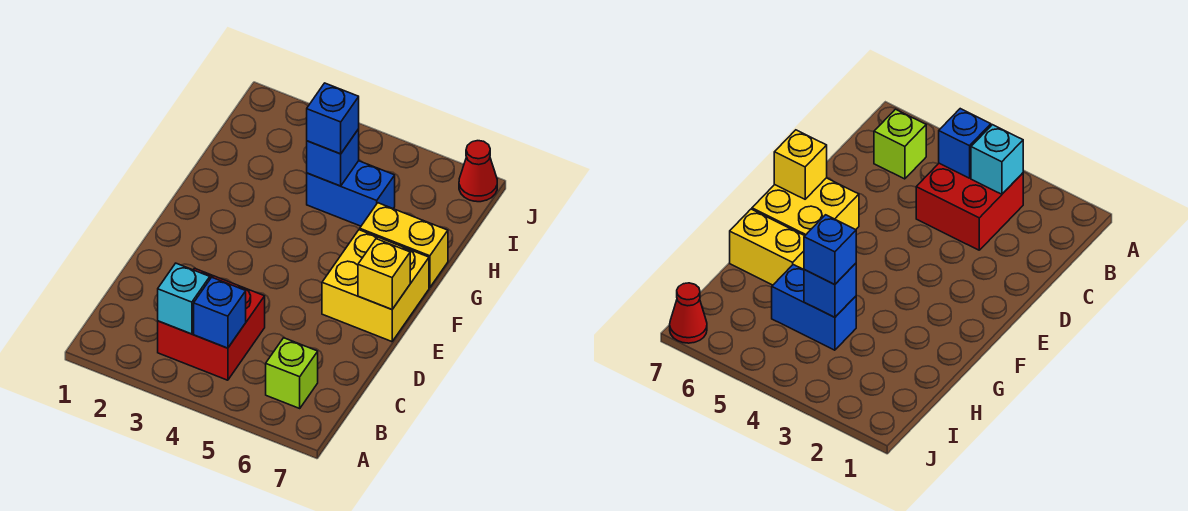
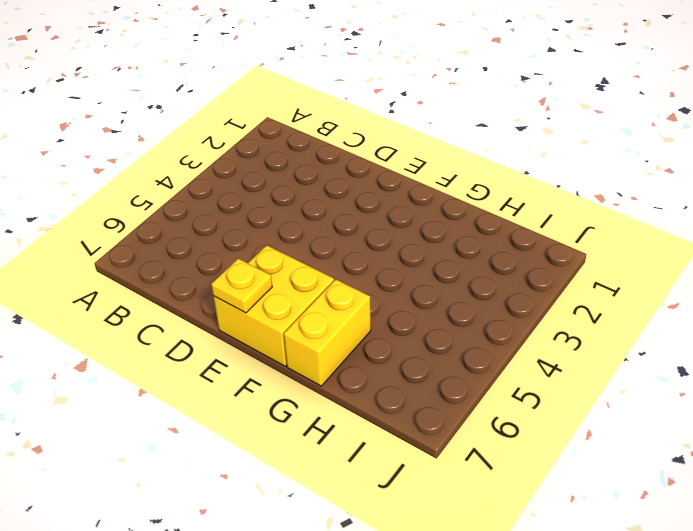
yellow plate E7 level 2 -> yellow brick E7 level 2
none -> red brick B3:C4 level 1
none -> lime brick B6 level 1

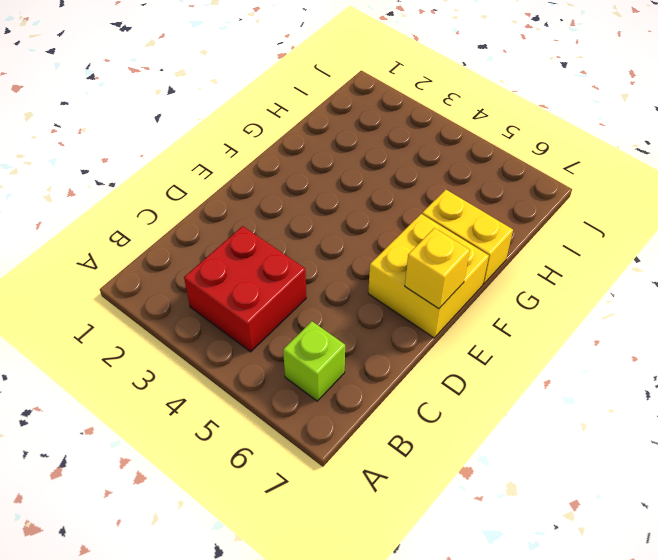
none -> blue brick H4:H5 level 1
none -> red cone J7 level 1

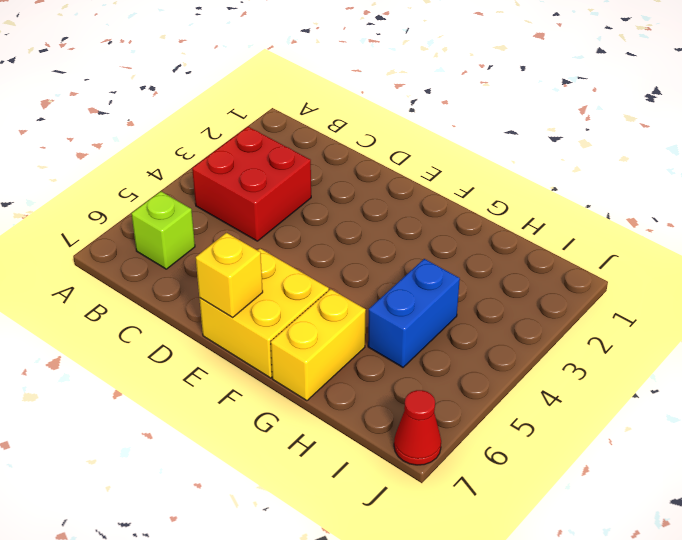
none -> cyan brick B3 level 2
none -> blue brick B4 level 2

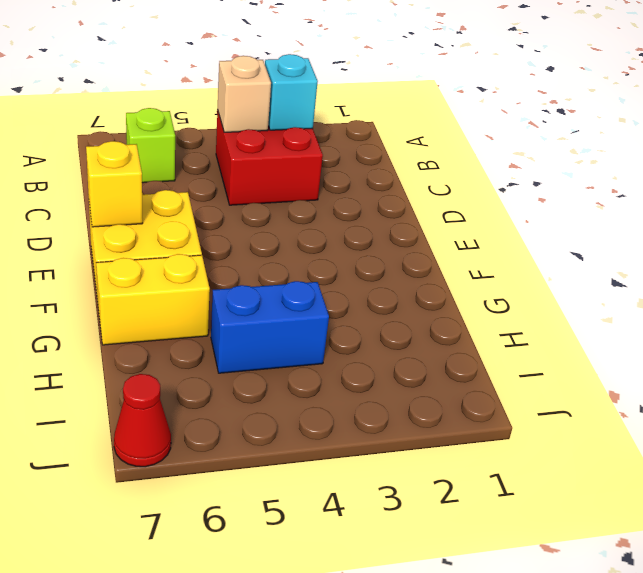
tan brick B4 level 2 -> blue brick B4 level 2
none -> blue brick H4 level 2
none -> blue brick H4 level 3

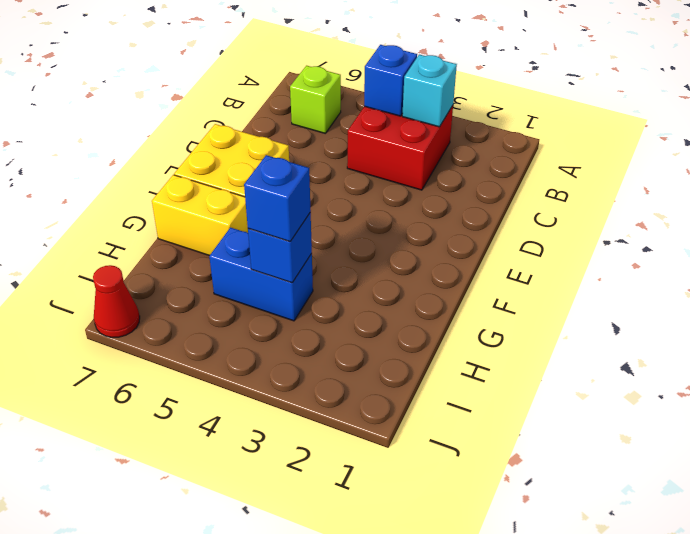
none -> yellow brick E7 level 2

